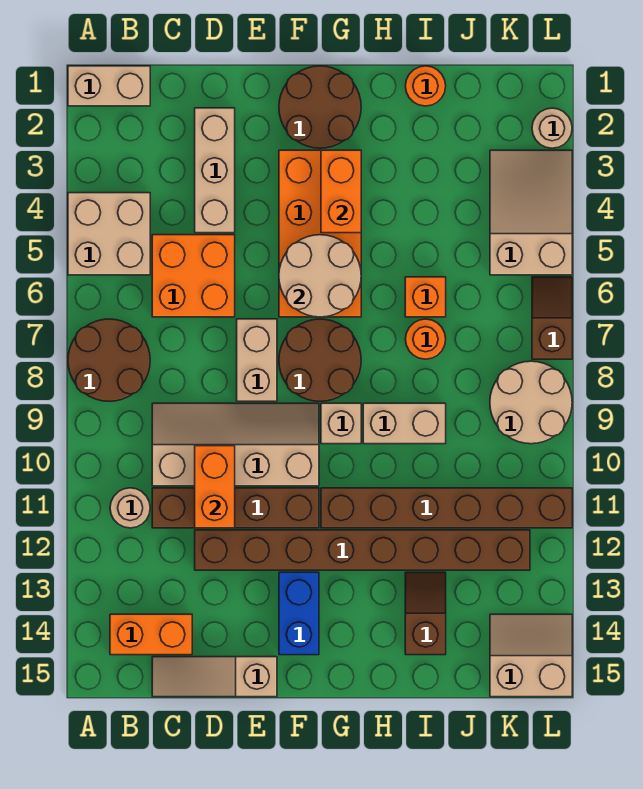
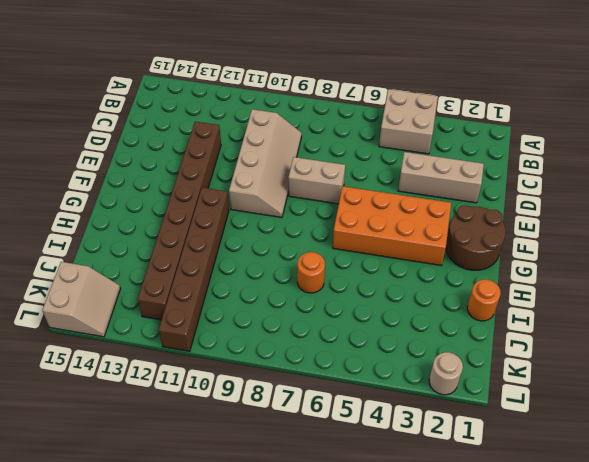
none -> tan brick A1:B1 level 1
none -> brown round brick A7:B8 level 1
none -> tan round brick B11 level 1
none -> orange brick B14:C14 level 1

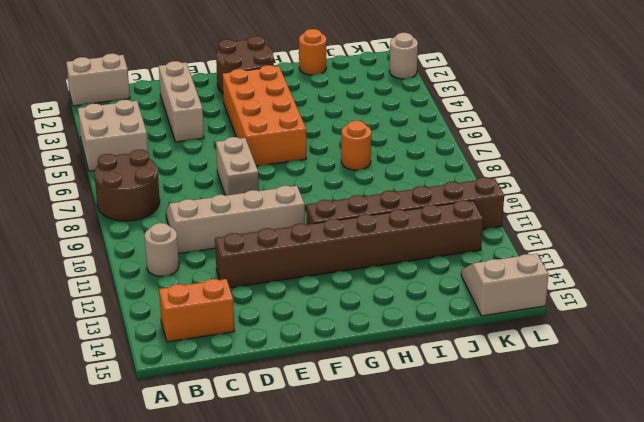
none -> orange brick C5:D6 level 1
none -> brown brick C11:F11 level 1
none -> tan slope C15:E15 level 1 top E
none -> brown round brick F7:G8 level 1

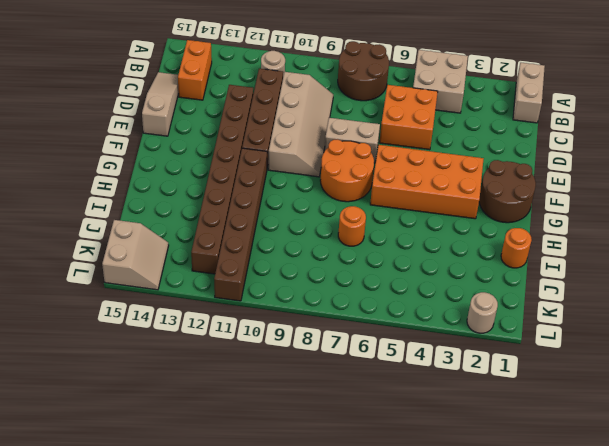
orange round brick F7:G8 level 1 -> brown round brick F7:G8 level 1
none -> tan brick D2:D4 level 1
none -> blue brick F13:F14 level 1
none -> tan brick G9 level 1
none -> tan brick H9:I9 level 1

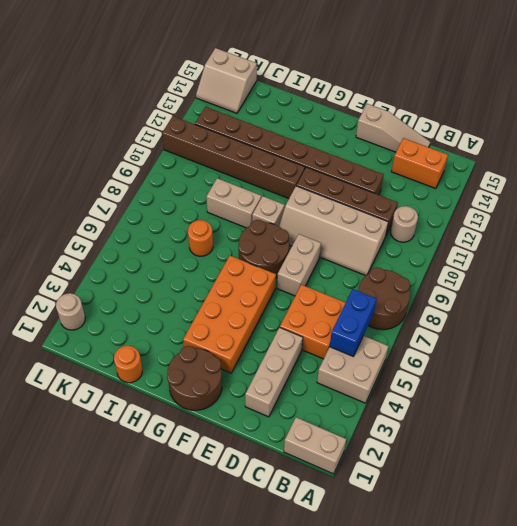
blue brick B5:B6 level 2 -> blue brick F13:F14 level 1
none -> orange brick I6 level 1
none -> brown slope I13:I14 level 1 top 14
none -> tan slope K3:L5 level 1 top 5
none -> tan round brick K8:L9 level 1

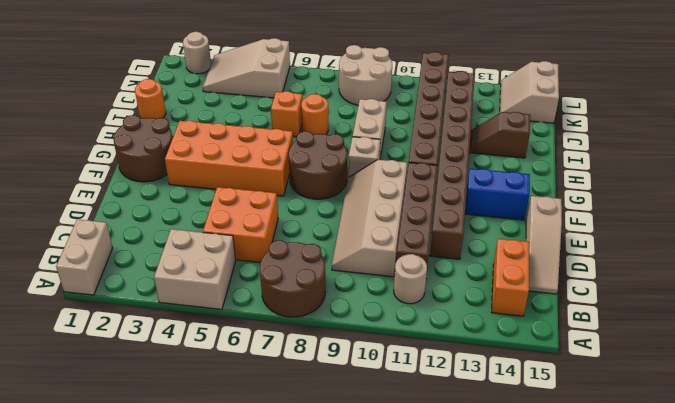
none -> tan brick D2:D4 level 1
none -> tan brick E7:E8 level 1
none -> brown slope L6:L7 level 1 top 7
none -> orange brick D10:D11 level 2

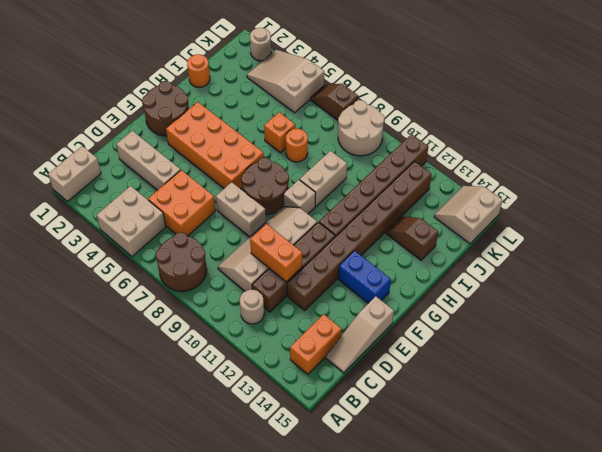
none -> tan round brick F5:G6 level 2
none -> orange brick G3:G4 level 2

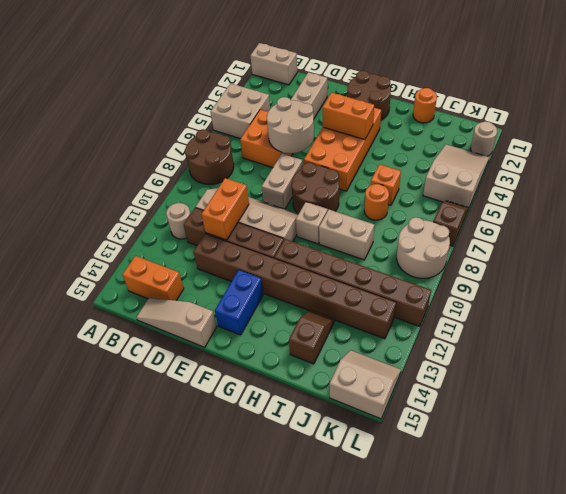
tan round brick D5:E6 level 2 -> tan round brick F5:G6 level 2
orange brick F4:G4 level 2 -> orange brick G3:G4 level 2

